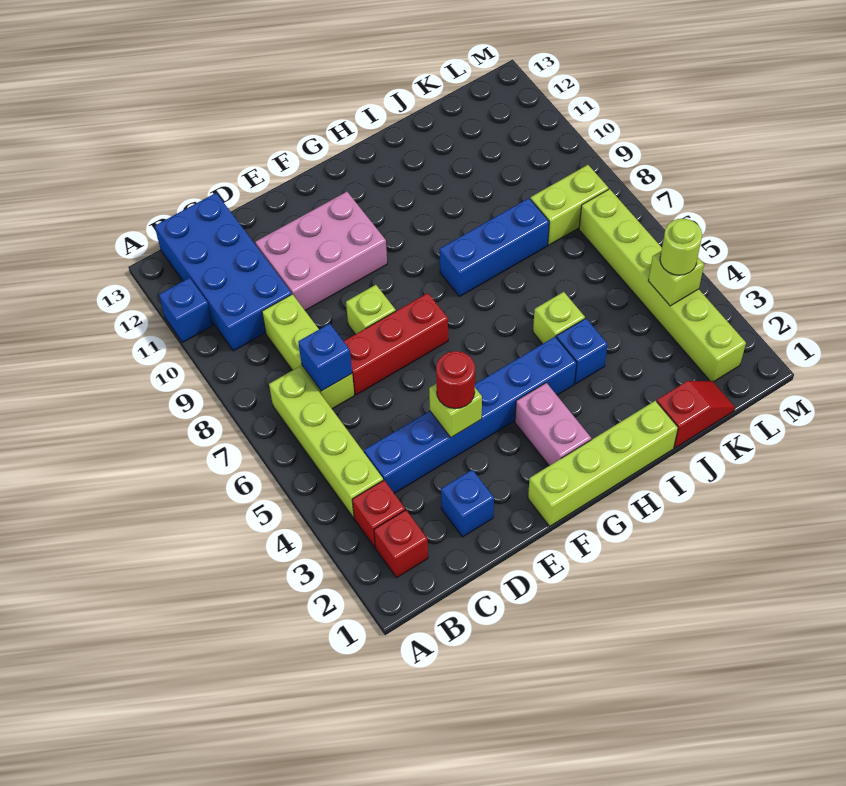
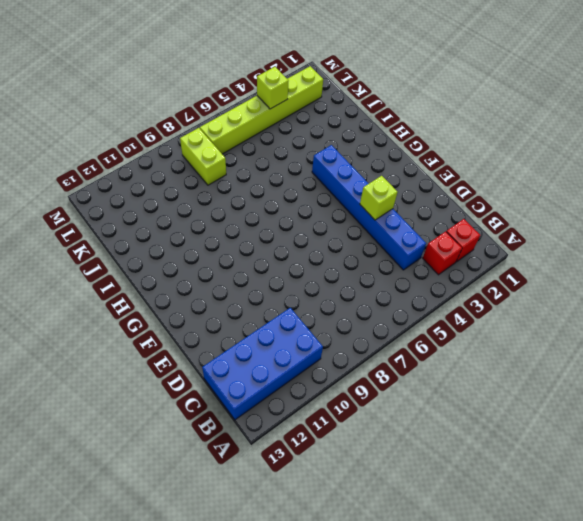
none -> blue brick A11 level 1
none -> lime brick B4:B7 level 1
none -> lime brick C7:C9 level 1

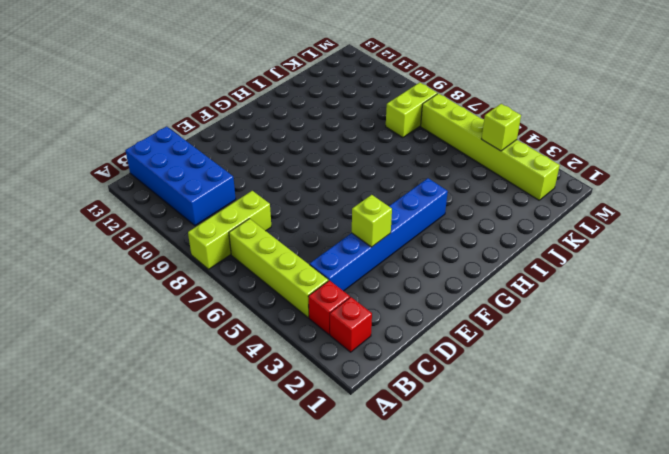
lime brick A8:C8 level 1 -> lime brick C7:C9 level 1
none -> blue brick A11 level 1
none -> blue brick D2 level 1
none -> red brick D7:F7 level 1

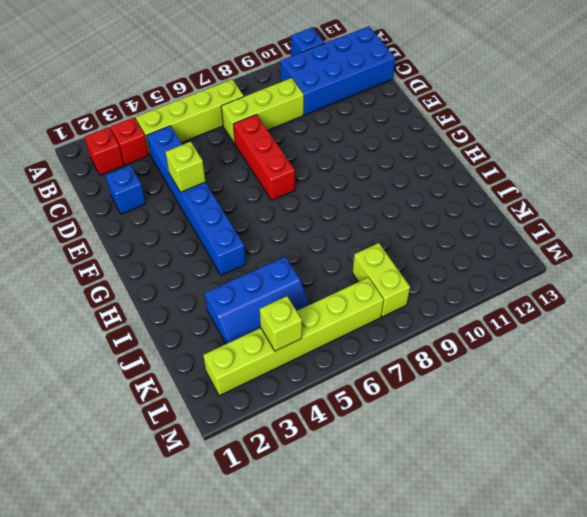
blue slope J3:K5 level 1 top J -> none
none -> pink brick D10:F11 level 1
none -> lime brick E8 level 1
none -> lime brick F1:I1 level 1

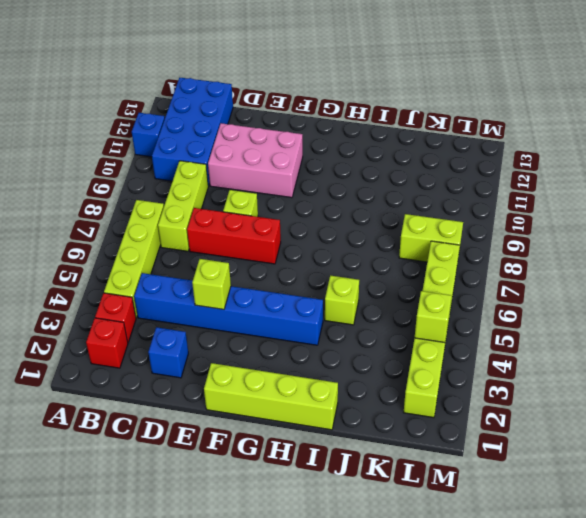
none -> pink brick G2:G3 level 1
none -> blue brick H8:J8 level 1
none -> blue brick I4 level 1

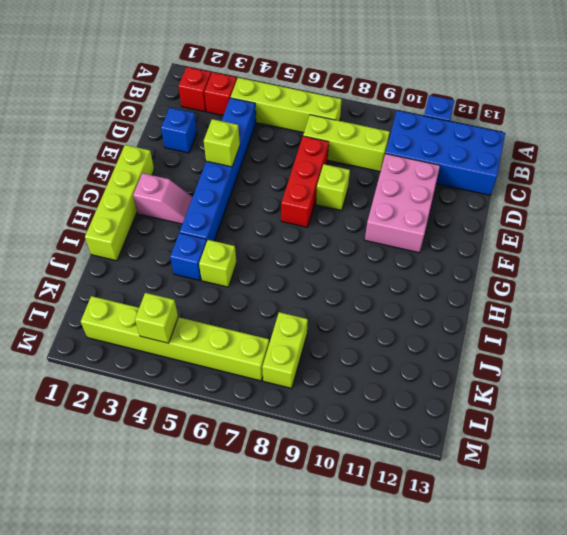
pink slope G2:G3 level 1 top 2 -> pink brick G2:G3 level 1
none -> blue brick H8:J8 level 1
none -> red slope J1:K1 level 1 top J
none -> blue brick C7 level 2

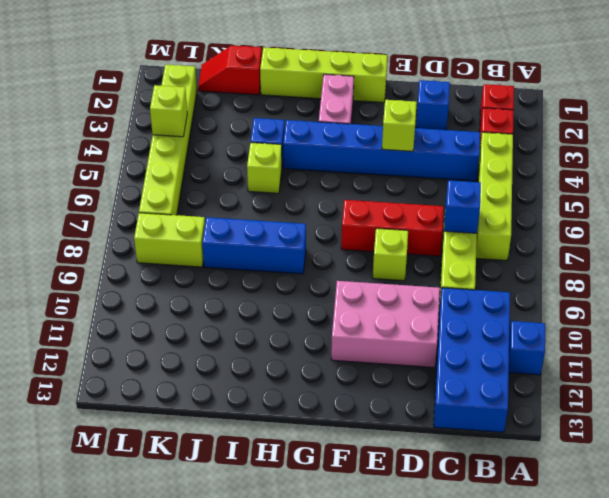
none -> red round brick E4 level 3
none -> lime round brick L4 level 3

